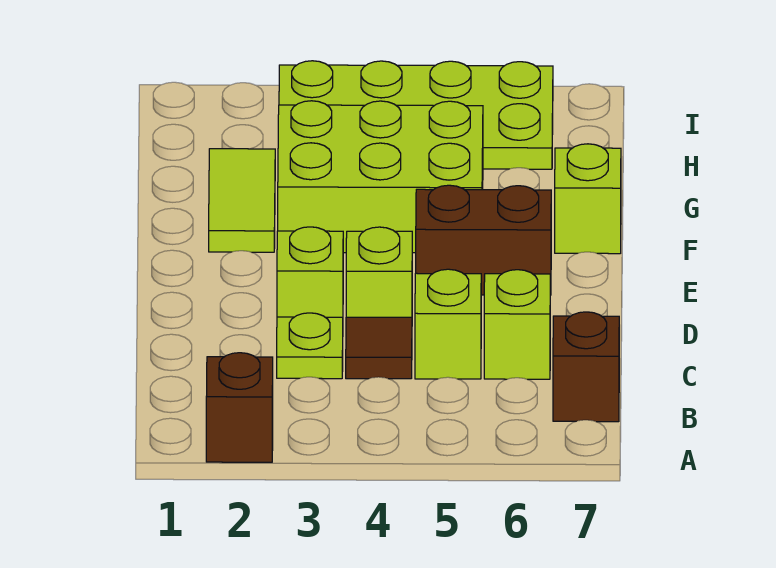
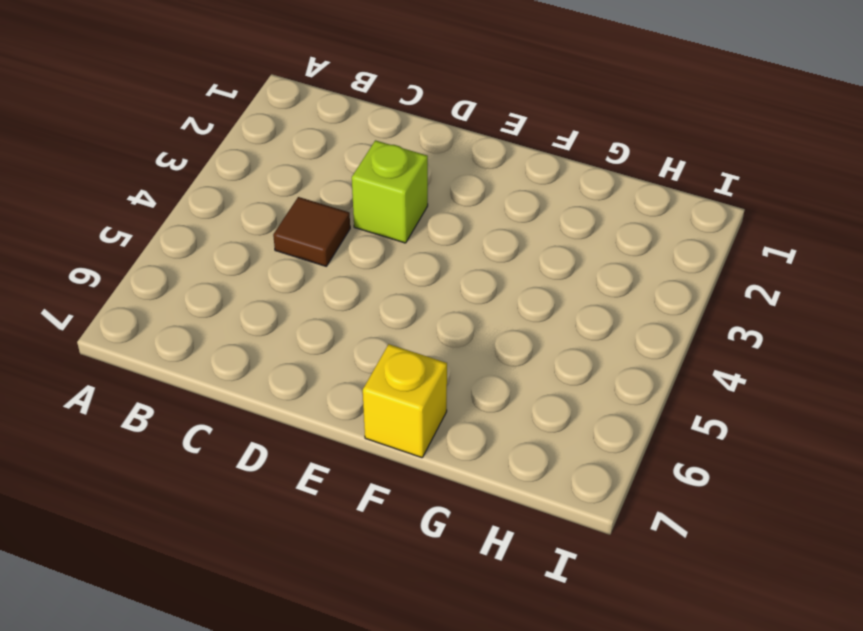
yellow brick F7 level 1 -> lime brick F7 level 1
none -> brown brick A2 level 1
none -> brown brick B7 level 1
none -> lime plate C3 level 1

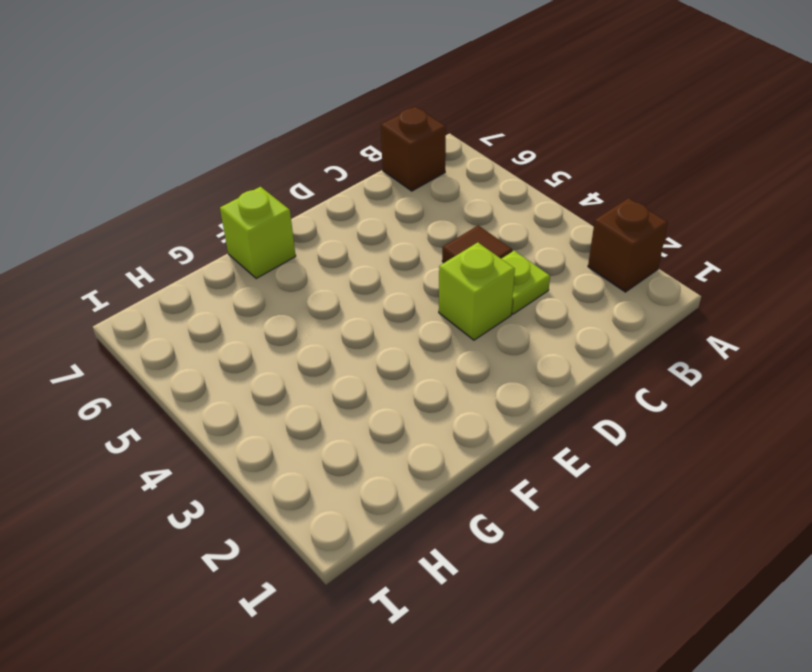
none -> lime brick C5 level 1
none -> lime brick C6 level 1
none -> lime brick D4 level 1

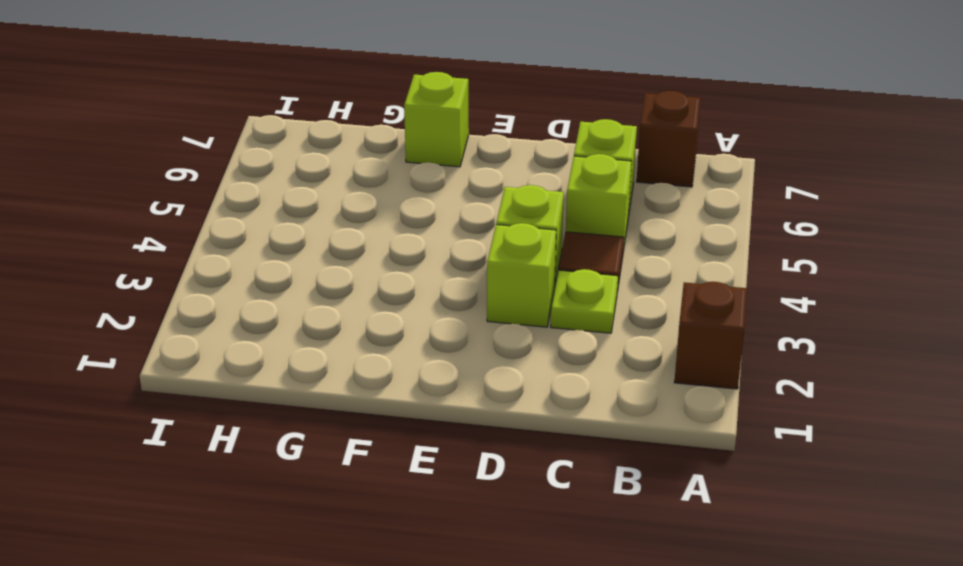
none -> brown brick E5:E6 level 1
none -> lime tile F2:G2 level 1
none -> lime brick F3:G5 level 1

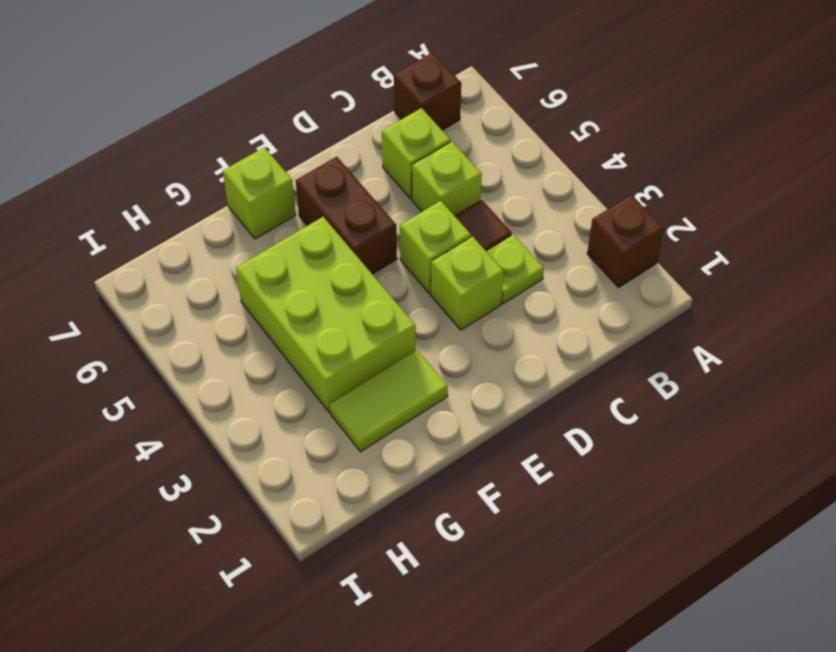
none -> lime plate H3:I6 level 1

